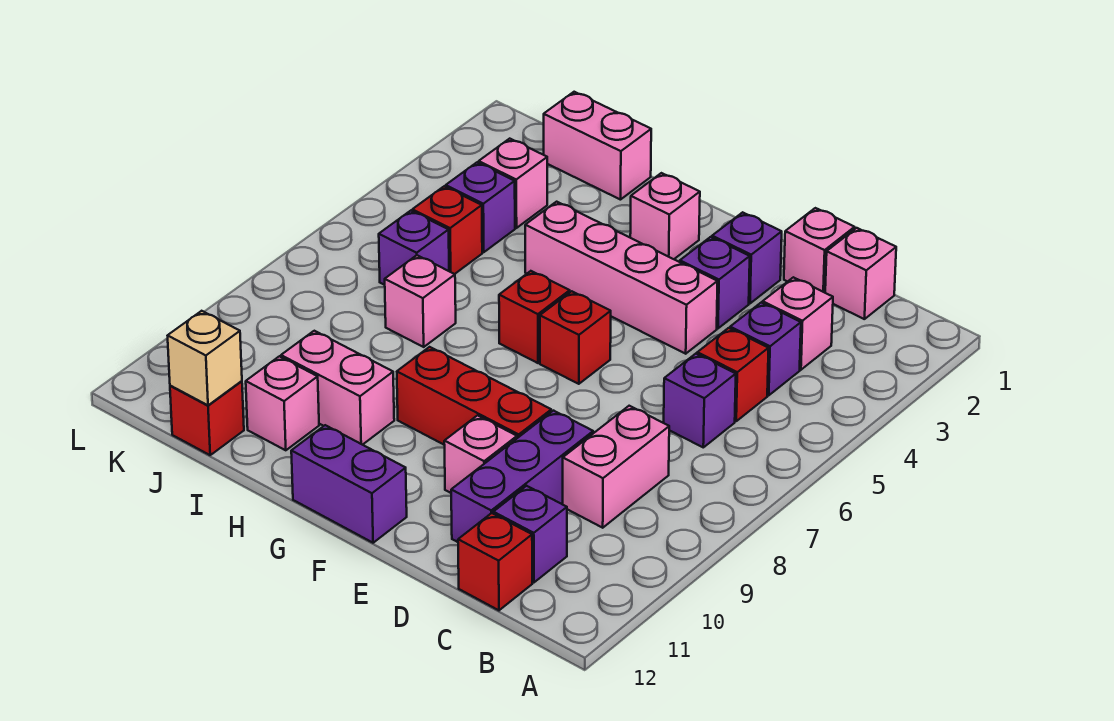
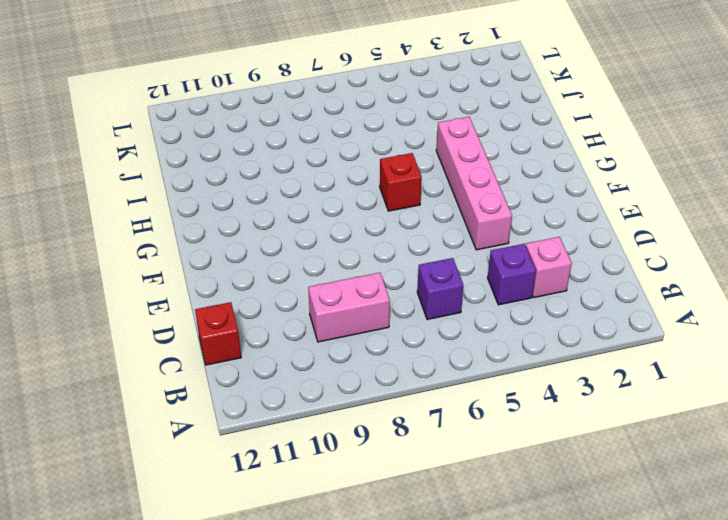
none -> pink brick C1 level 1
none -> red brick C5 level 1
none -> purple brick C11 level 1

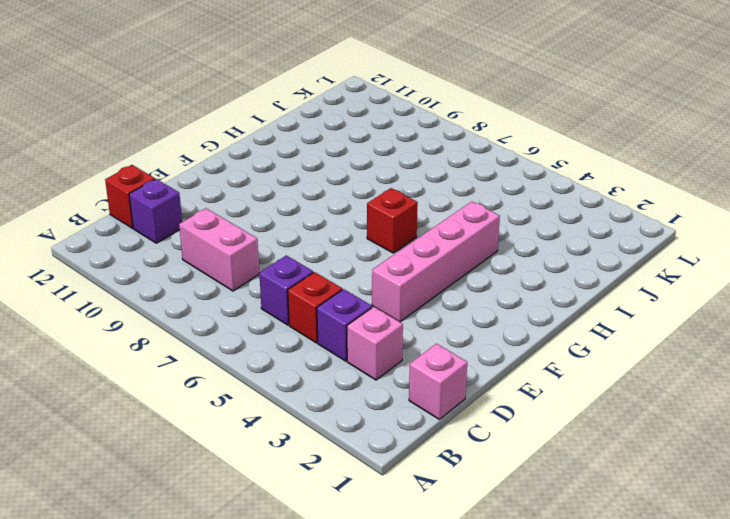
none -> pink brick D1 level 1
none -> purple brick D9:D11 level 1
none -> purple brick E2 level 1

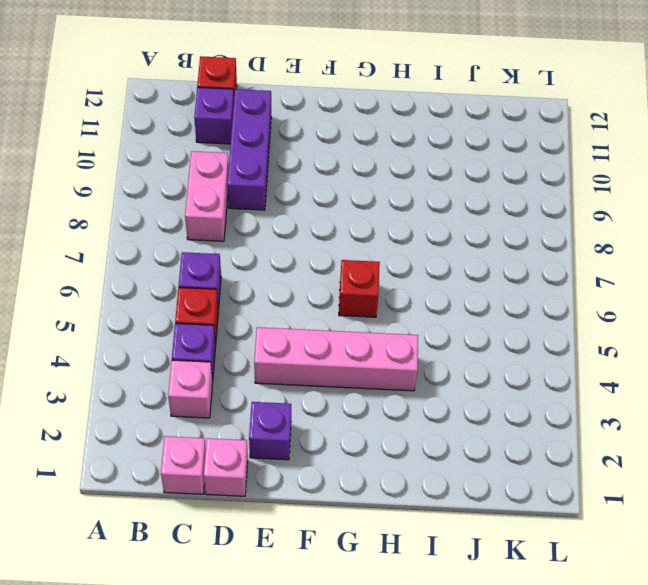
none -> purple brick E3 level 1
none -> red brick E9:G9 level 1
none -> pink brick E10 level 1

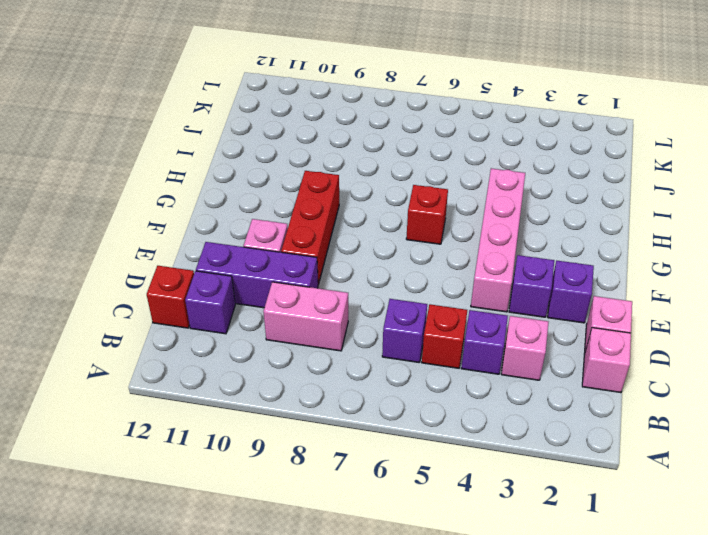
none -> red brick F6 level 1
none -> purple brick F12:G12 level 1
none -> pink brick G2 level 1

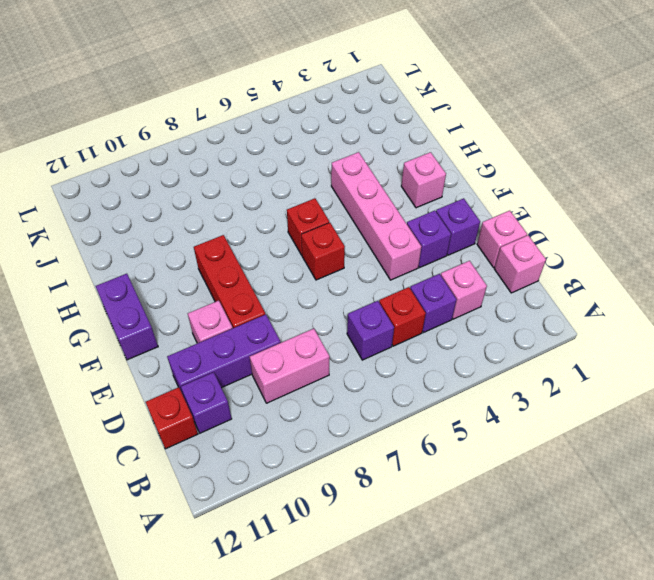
none -> pink brick H10:I10 level 1
none -> pink brick I1:J1 level 1
none -> pink brick I7 level 1

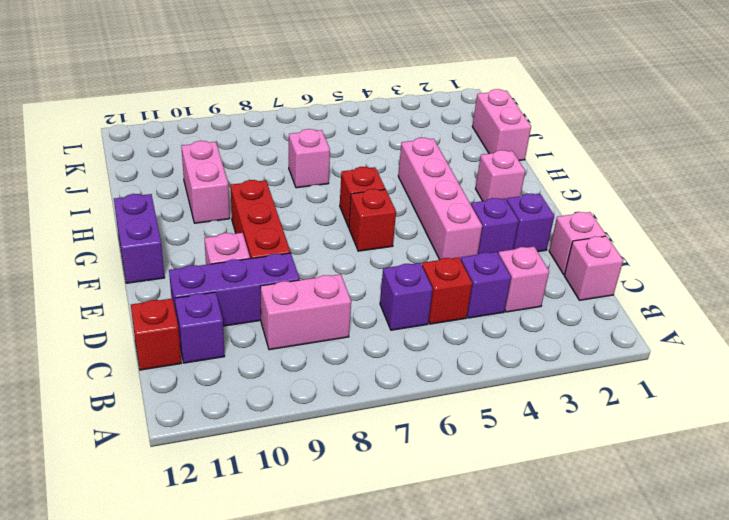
none -> pink brick I11 level 1
none -> pink brick J3 level 1
none -> purple brick J4 level 1

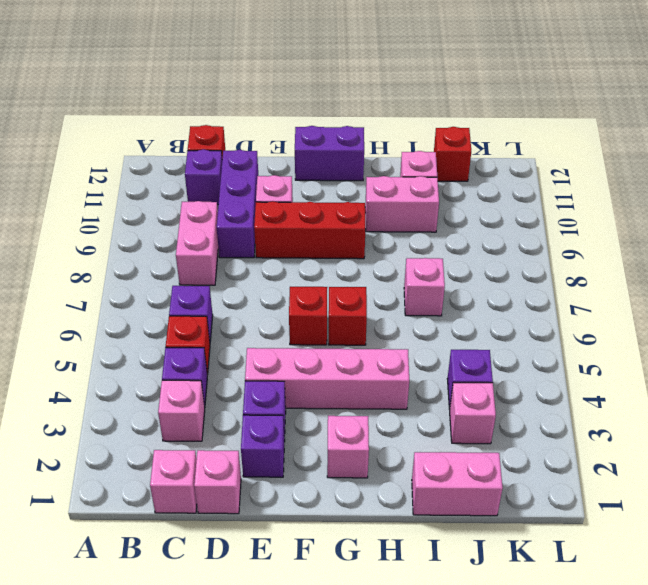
none -> red brick J5 level 1
none -> purple brick J6 level 1
none -> tan brick J12 level 2

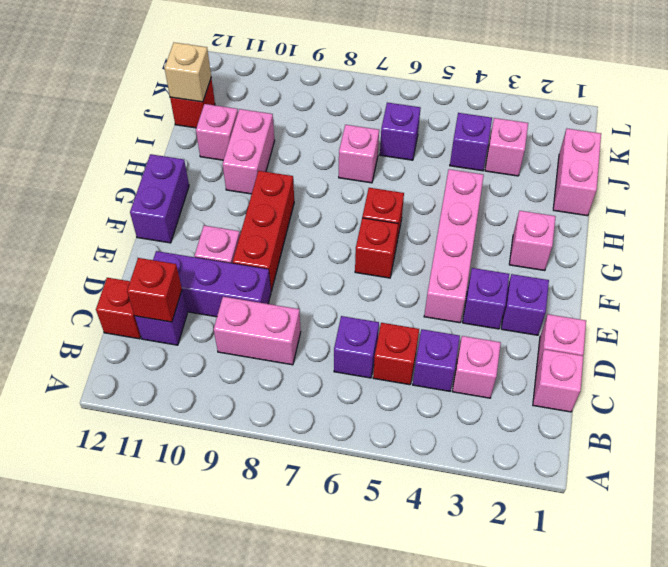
red brick C11 level 2 -> red brick J5 level 1

